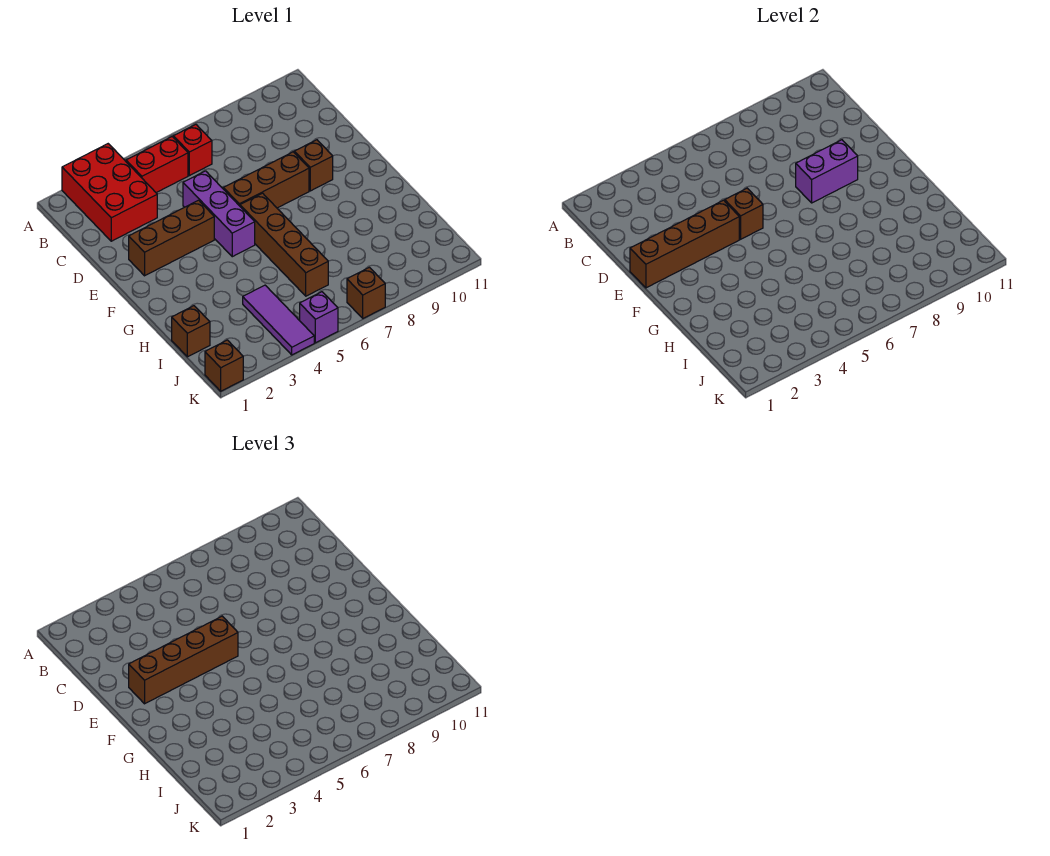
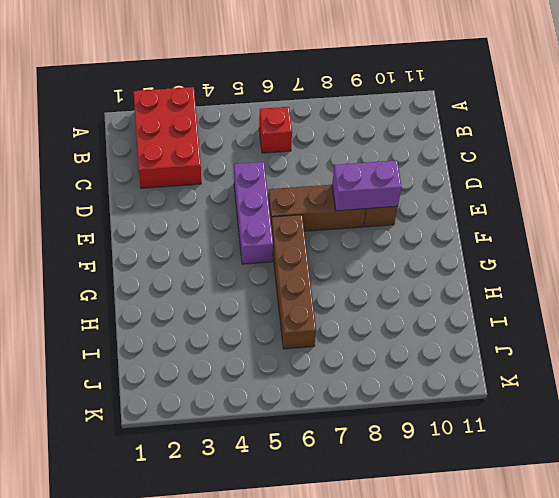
none -> red brick B4:B5 level 1
none -> brown brick E2:E4 level 1
none -> brown brick I1 level 1

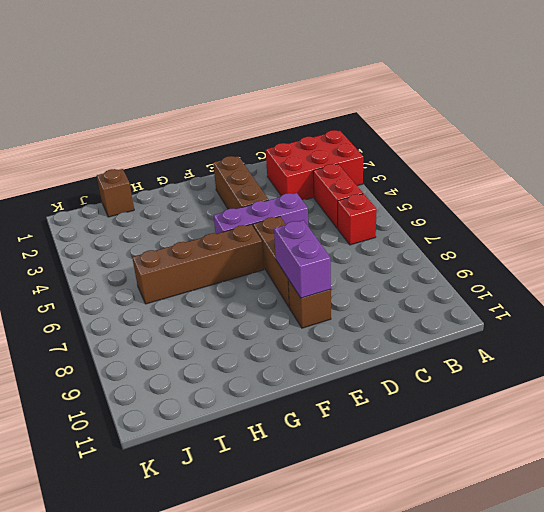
none -> purple tile I4:K4 level 1
none -> brown brick K1 level 1
none -> purple brick K5 level 1

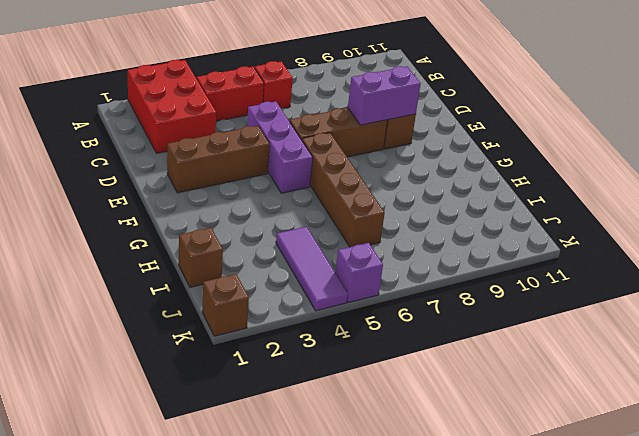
none -> brown brick K7 level 1
none -> brown brick E1:E4 level 2
none -> brown brick E5 level 2

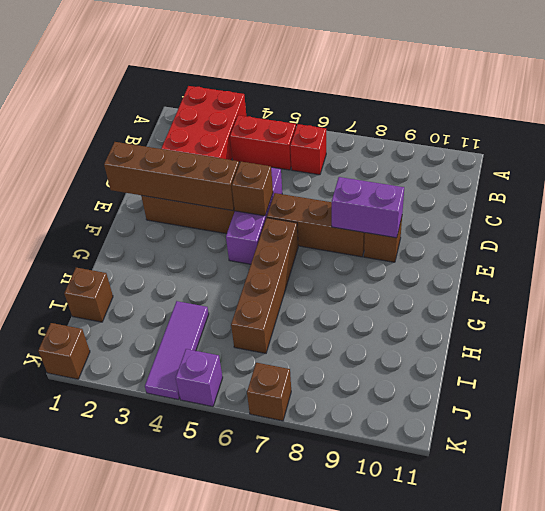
none -> brown brick E2:E5 level 3

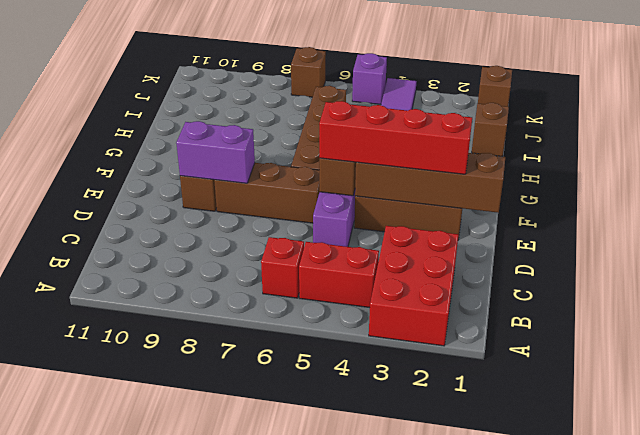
red brick E2:E5 level 3 -> brown brick E2:E5 level 3

